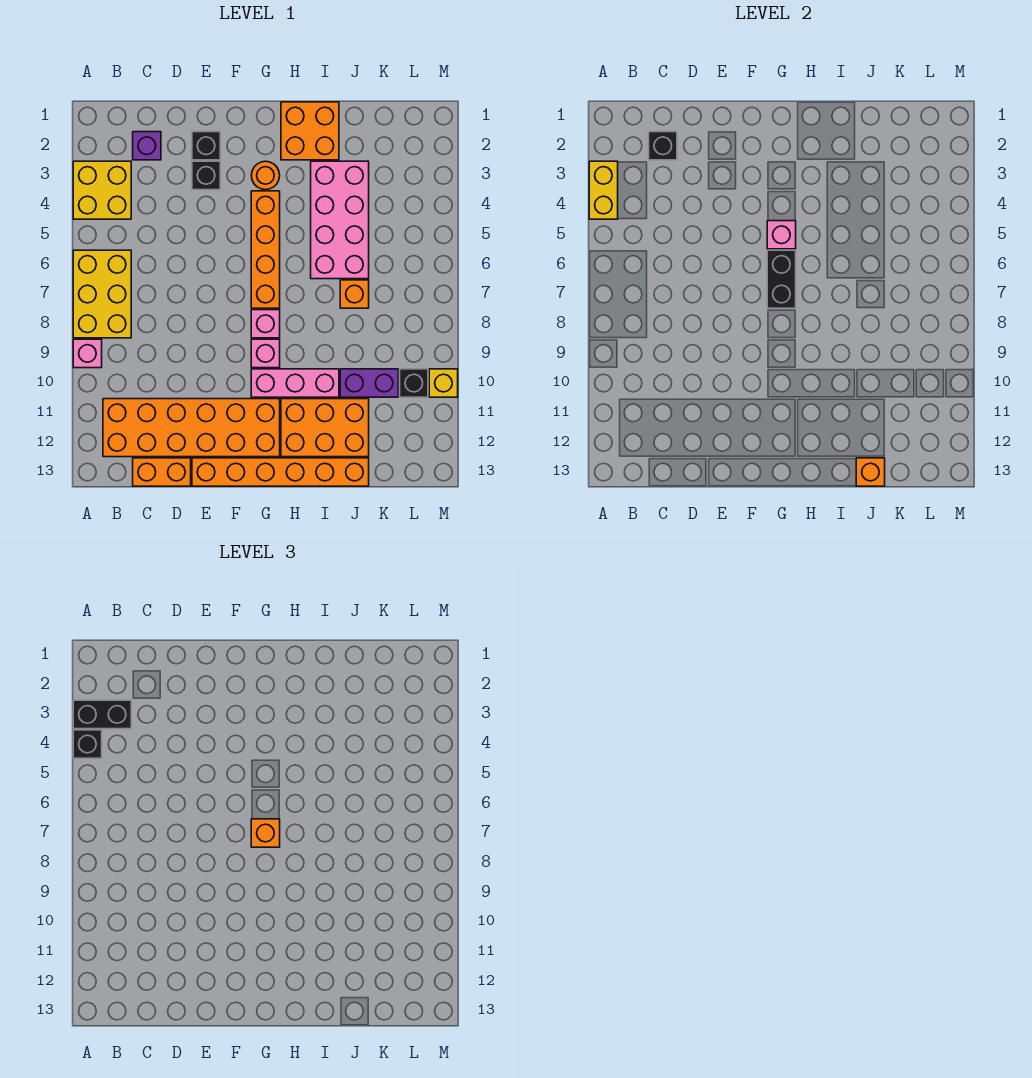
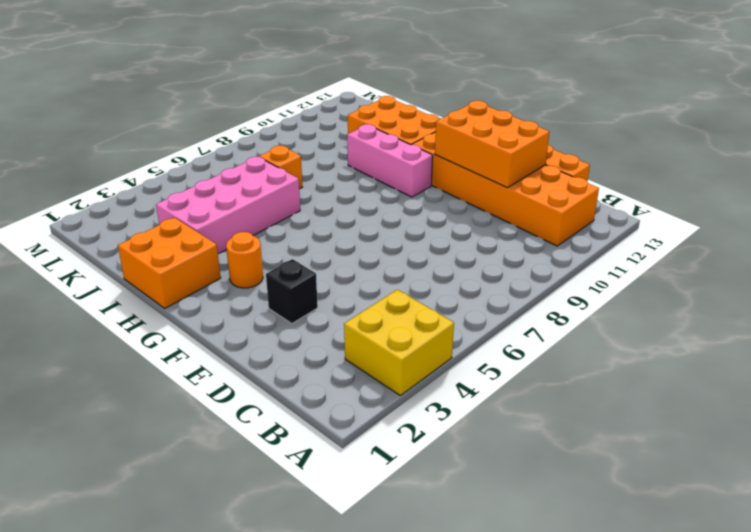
orange brick D11:F12 level 2 -> none
none -> yellow brick A6:B8 level 1
none -> pink brick A9 level 1
none -> purple brick C2 level 1

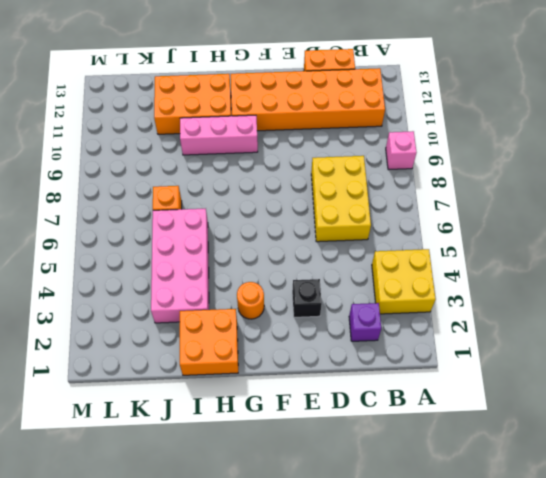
yellow brick C6:D8 level 1 -> yellow brick A6:B8 level 1
none -> black brick E2 level 1
none -> orange brick E13:J13 level 1
none -> orange brick G4:G7 level 1

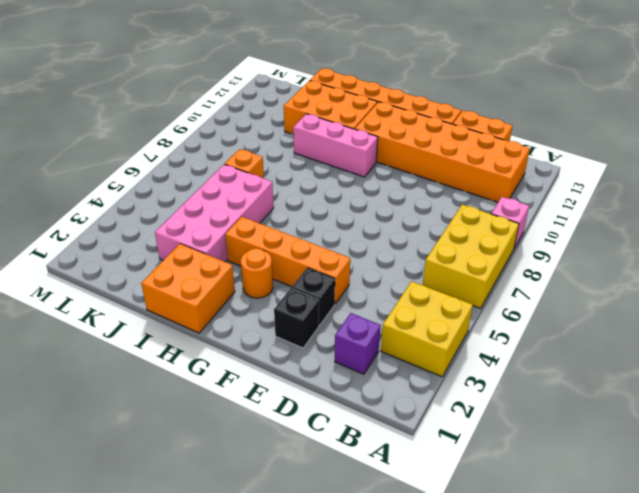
orange brick E4:H4 level 1 -> orange brick G4:G7 level 1
none -> pink brick G8 level 1
none -> pink brick G9 level 1
none -> purple brick J10:K10 level 1

